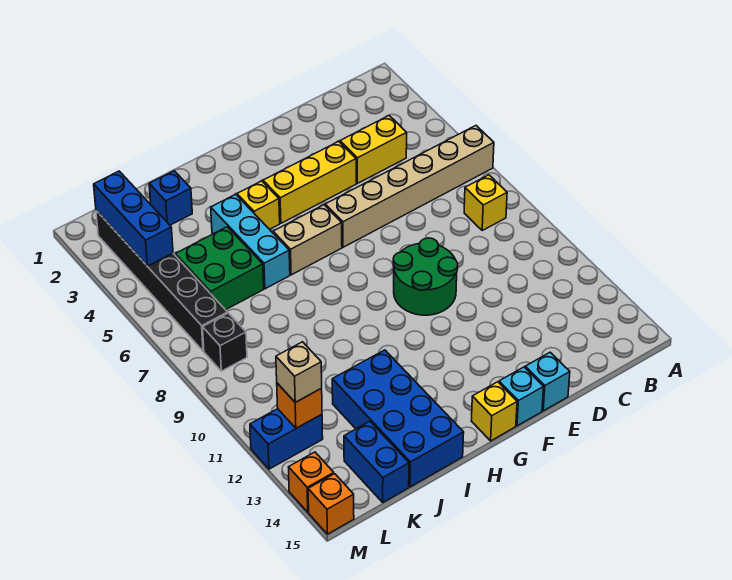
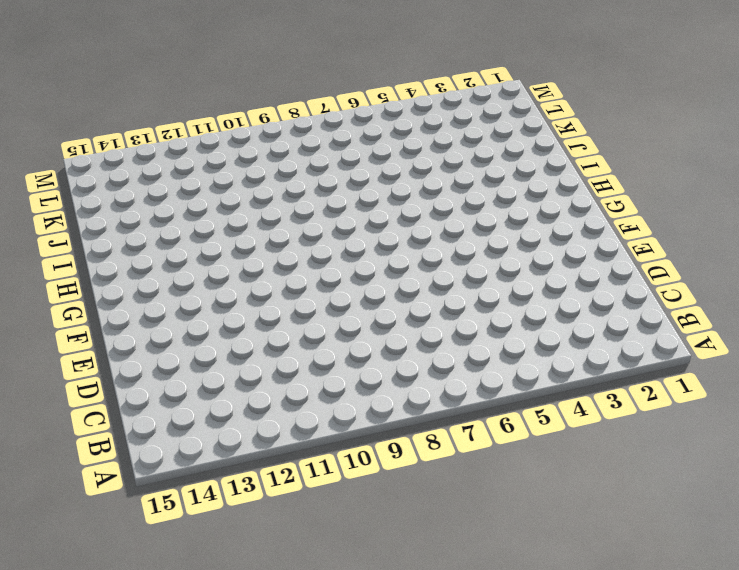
none -> tan brick A6:F6 level 1
none -> yellow brick B8 level 1
none -> yellow brick C4:D4 level 1

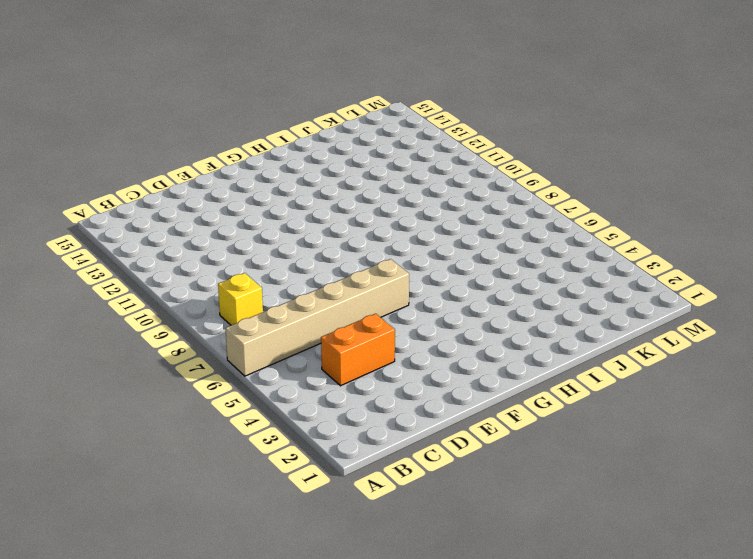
orange brick C4:D4 level 1 -> yellow brick C4:D4 level 1
none -> yellow brick E4:G4 level 1
none -> green round brick E9:F10 level 1
none -> cyan brick E15 level 1

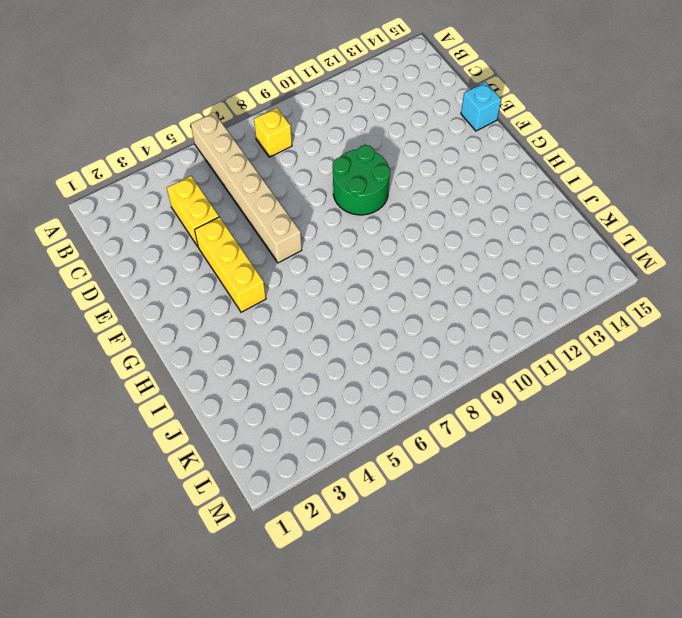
none -> cyan brick F15 level 1
none -> tan brick G6:H6 level 1
none -> yellow brick G15 level 1

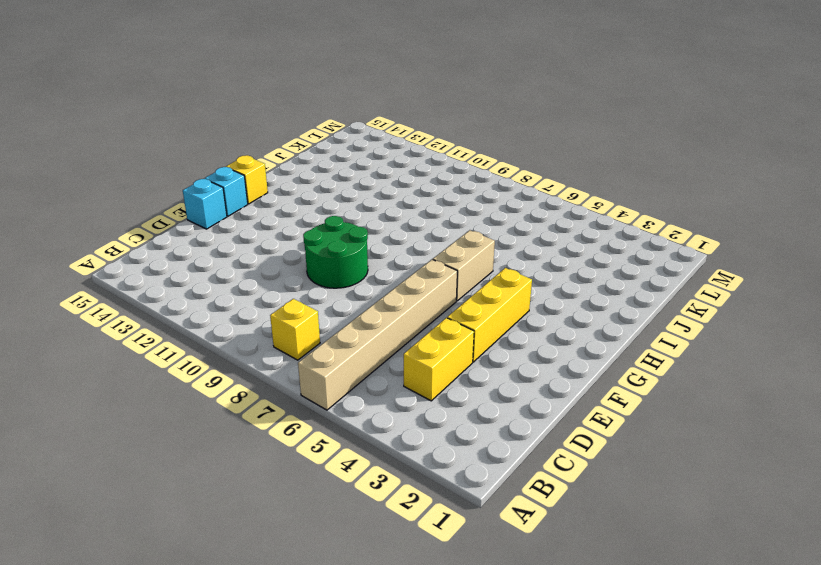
none -> yellow brick H4 level 1
none -> cyan brick I4:I6 level 1
none -> blue brick I12:J15 level 1

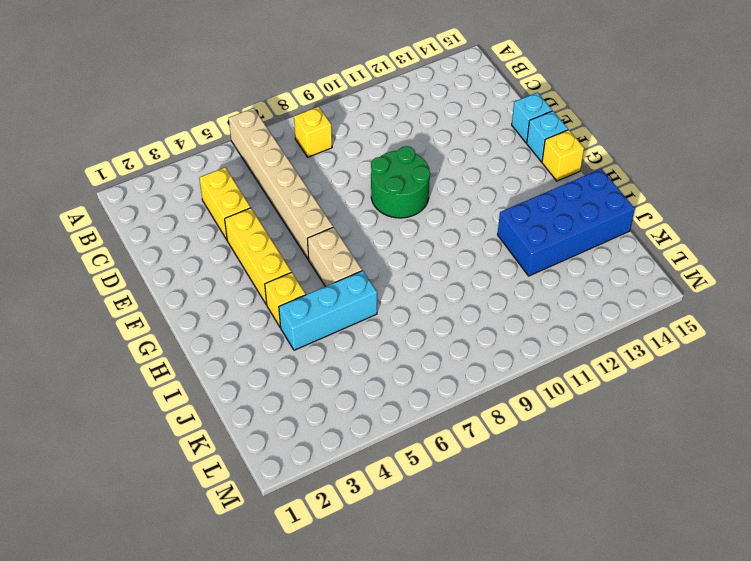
none -> blue brick J2 level 1
none -> green brick J5:K6 level 1
none -> blue brick K14:K15 level 1

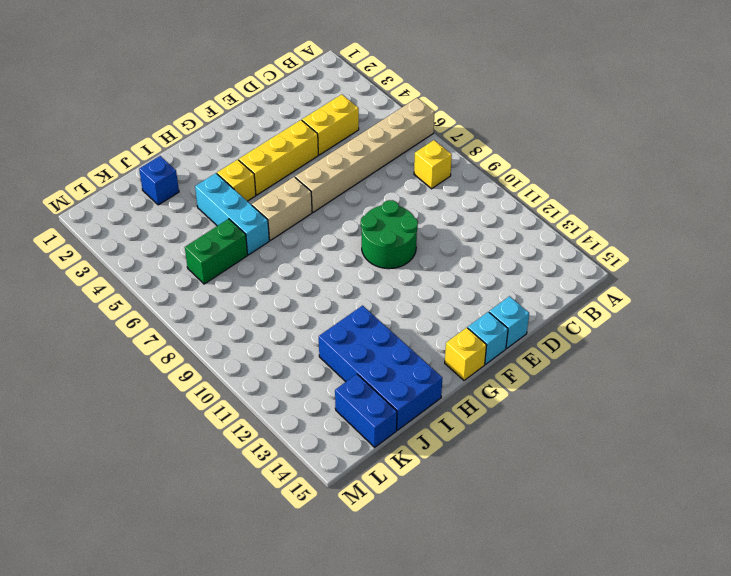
green brick J6:K6 level 1 -> green brick J5:K6 level 1
none -> black brick L2:L7 level 1
none -> black brick L8 level 1
none -> blue brick L12:M12 level 1

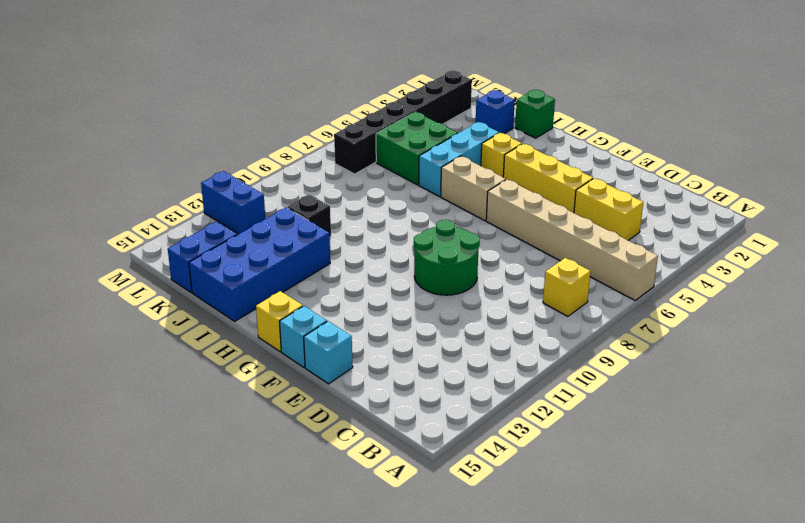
green brick I1 level 1 -> none
black brick J11 level 1 -> black brick L8 level 1
none -> orange brick M14 level 1
none -> orange brick M15 level 1
none -> blue brick L2:L4 level 2

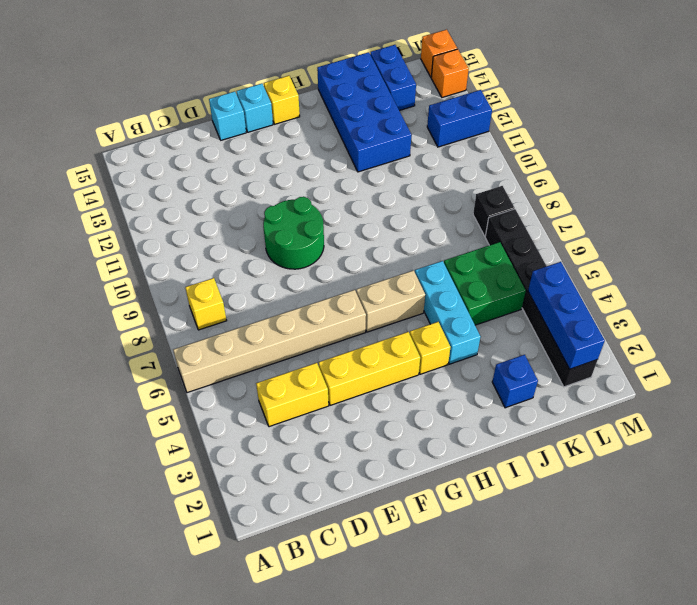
none -> orange brick L12 level 2
none -> tan brick L12 level 3

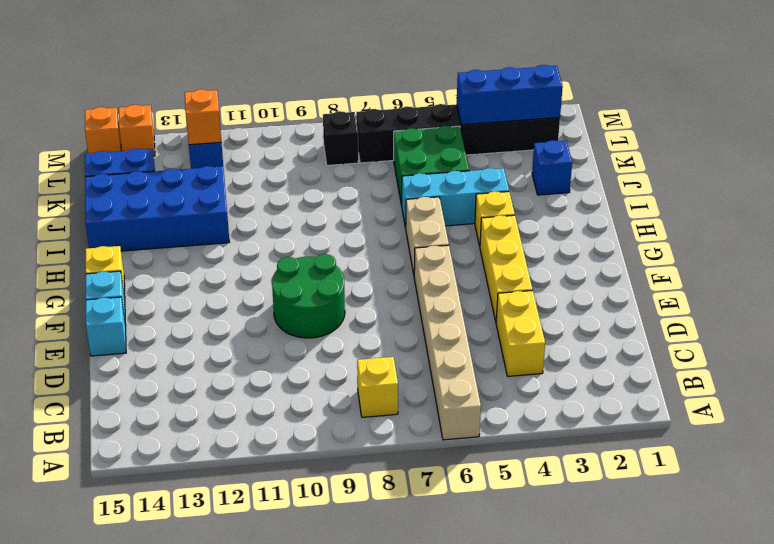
none -> tan brick L12 level 3

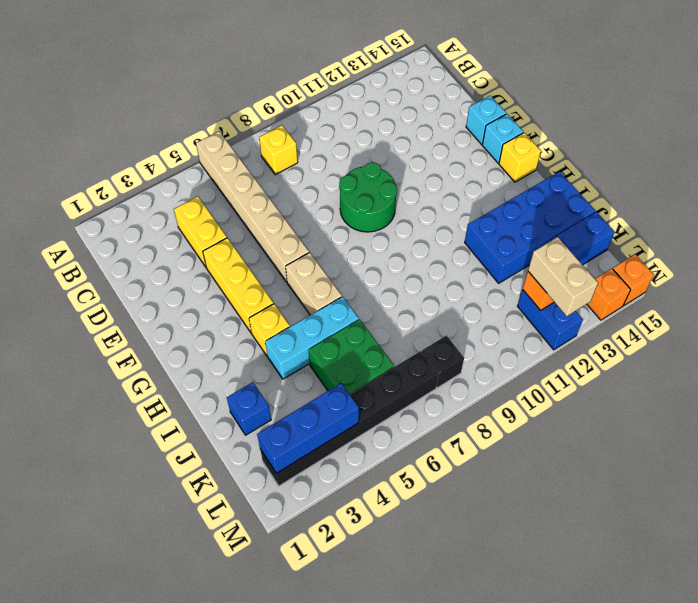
tan brick L12:M12 level 3 -> tan brick L12 level 3

